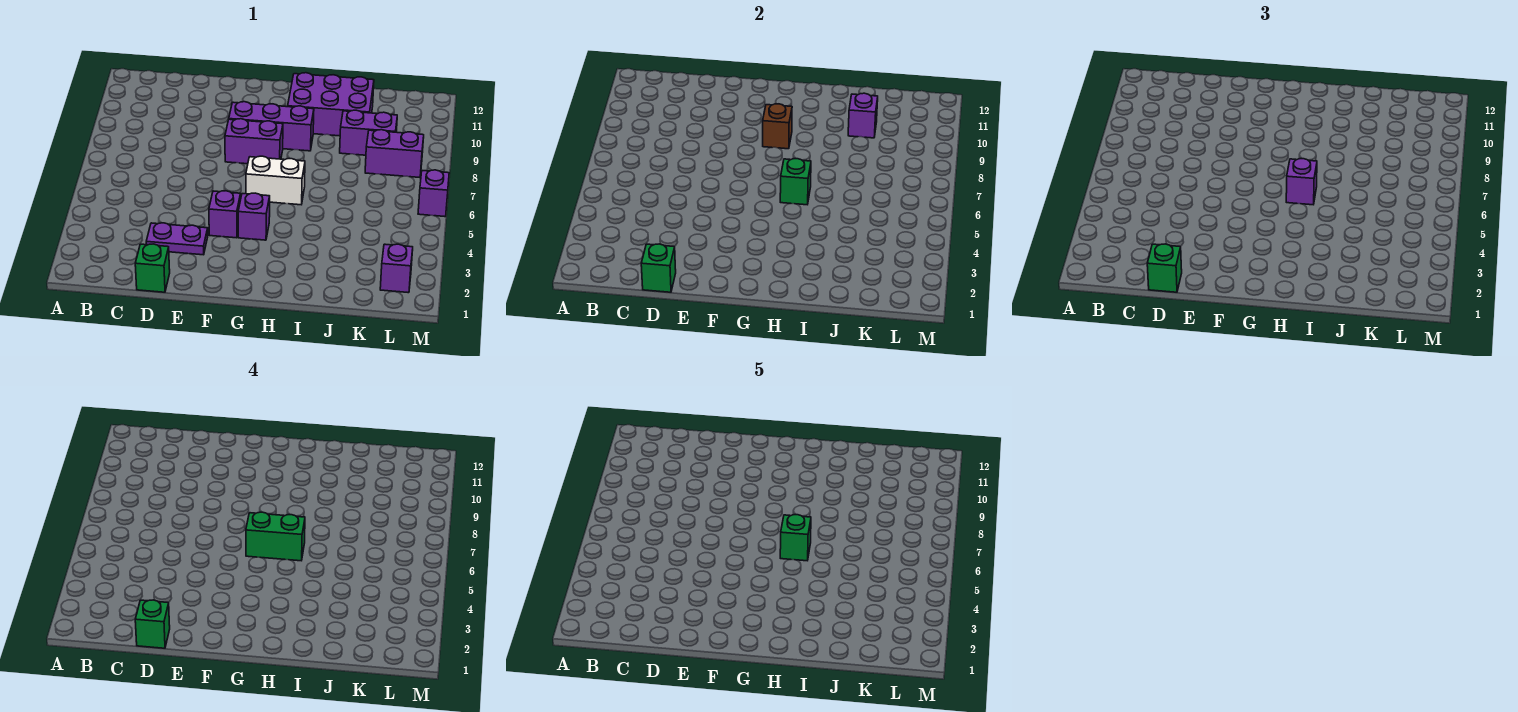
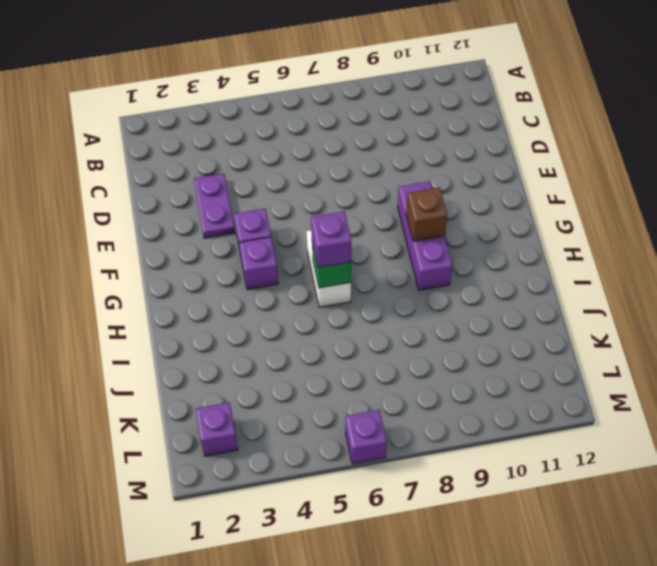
none -> green brick D1 level 1
none -> purple brick F8:G8 level 1
none -> purple brick H10:J11 level 1

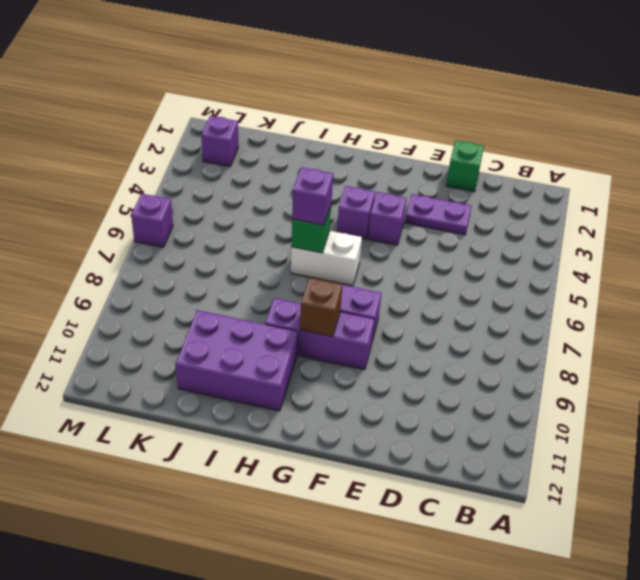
none -> purple brick J9:K9 level 1
none -> purple brick K8:L8 level 1
none -> green brick D1 level 2

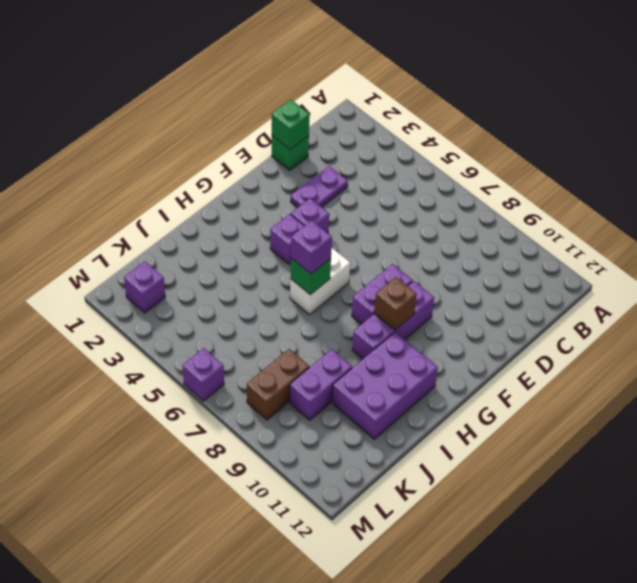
brown brick K8:L8 level 1 -> purple brick K8:L8 level 1
none -> purple brick J10 level 2
none -> green brick D1 level 3
none -> green brick D1 level 4

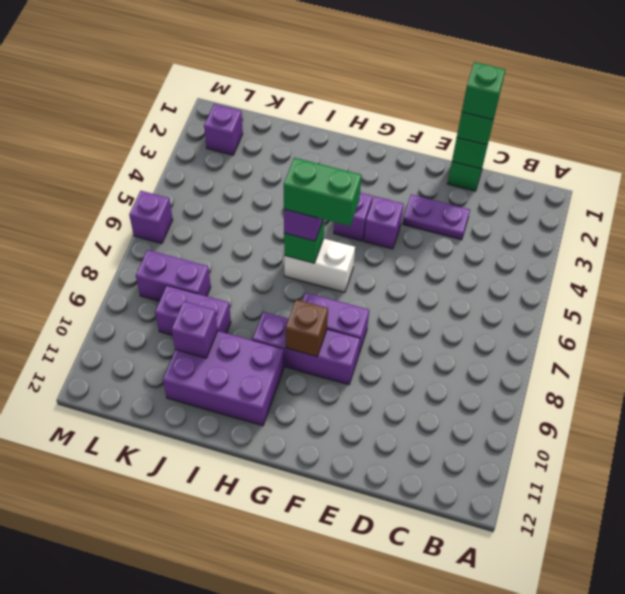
none -> green brick H6 level 5

